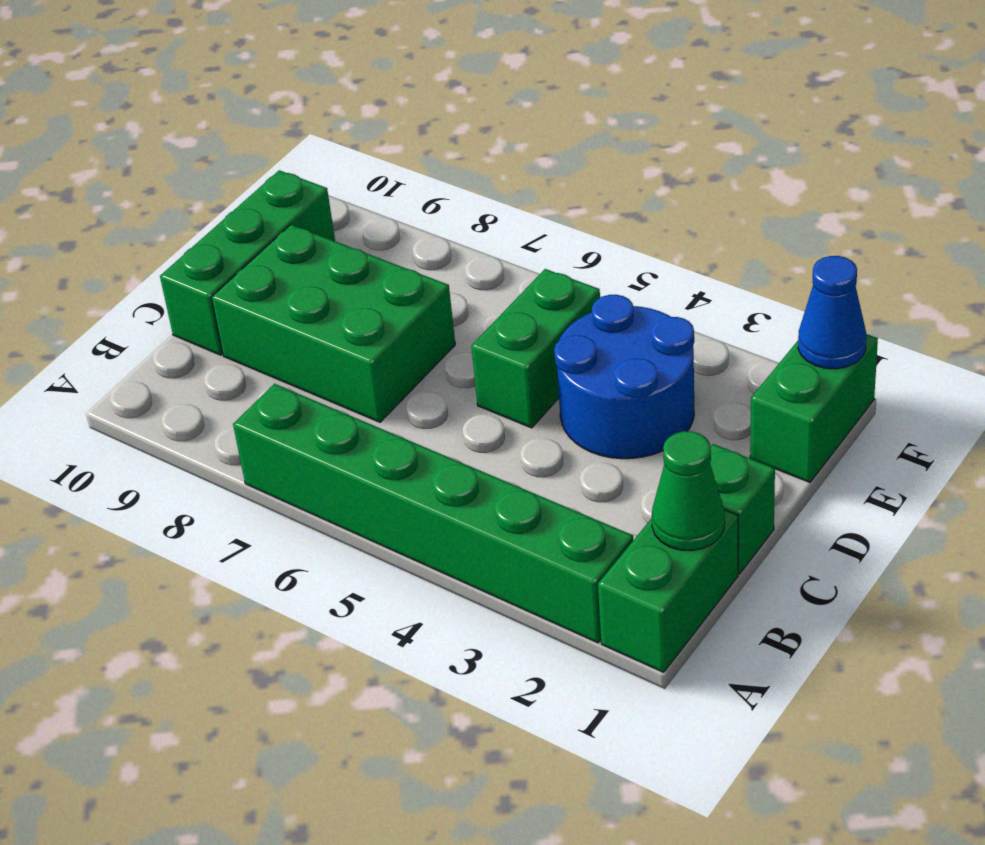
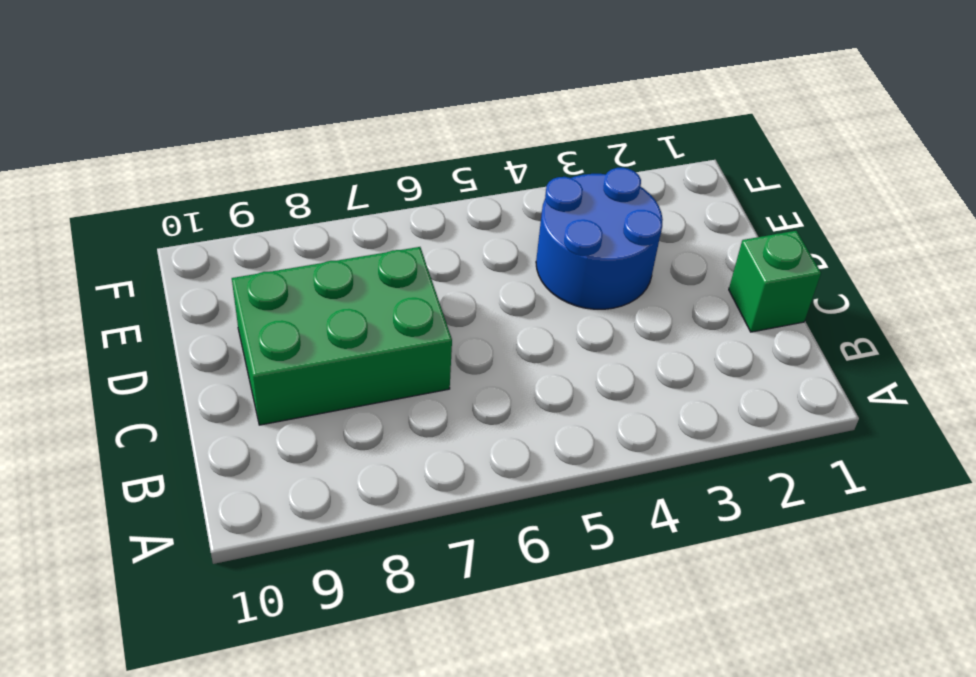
none -> green brick A1:B1 level 1
none -> green brick A2:A7 level 1

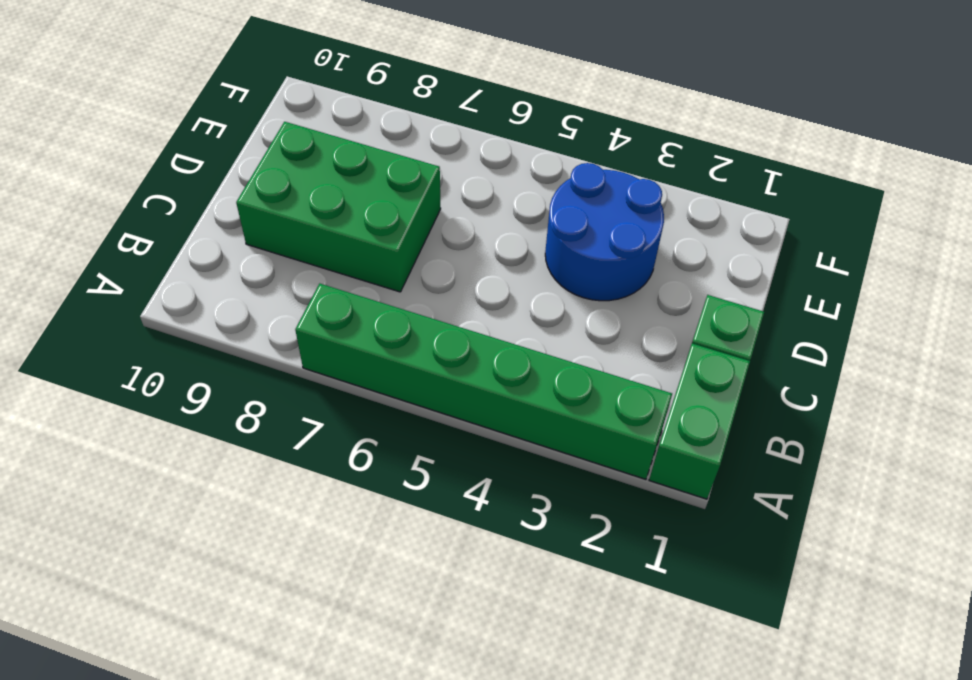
none -> green brick C10:E10 level 1
none -> green brick D5:E5 level 1

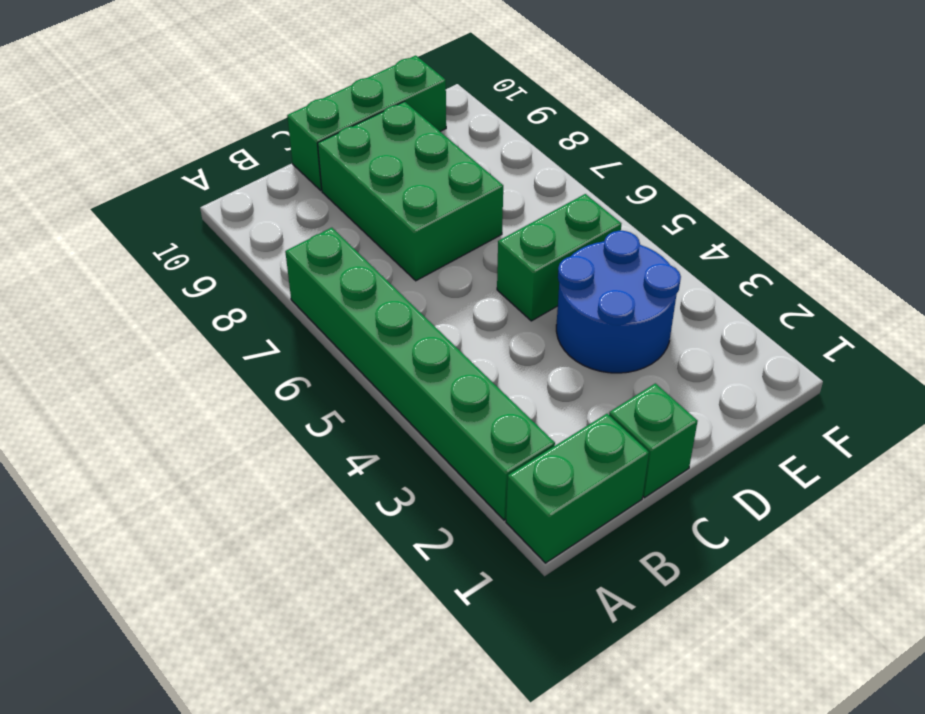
none -> green brick E1:F1 level 1
none -> green cone B1 level 2

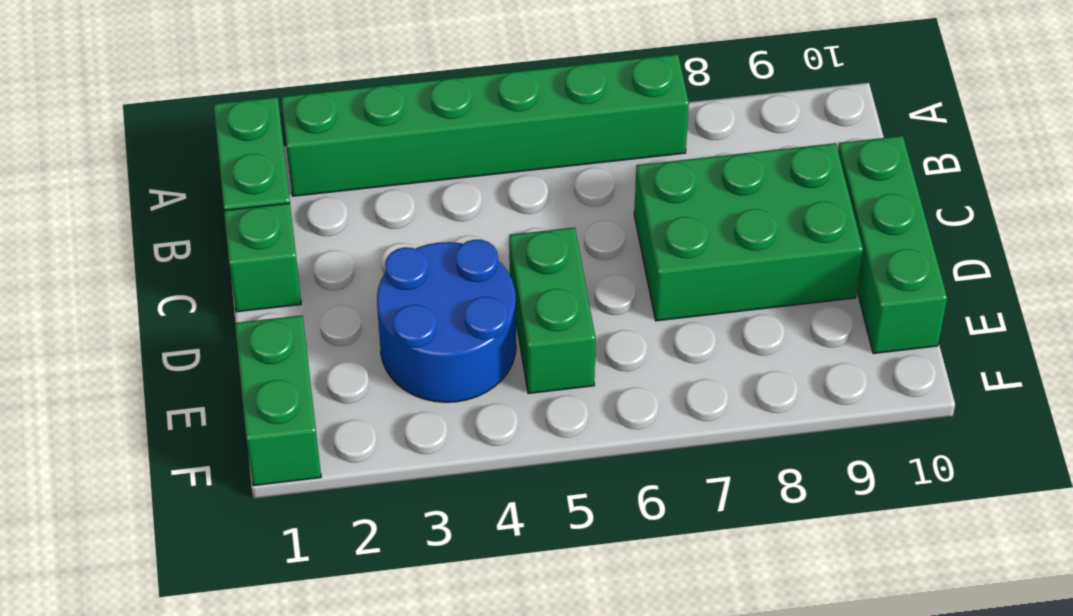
none -> green cone B1 level 2
none -> blue cone F1 level 2

